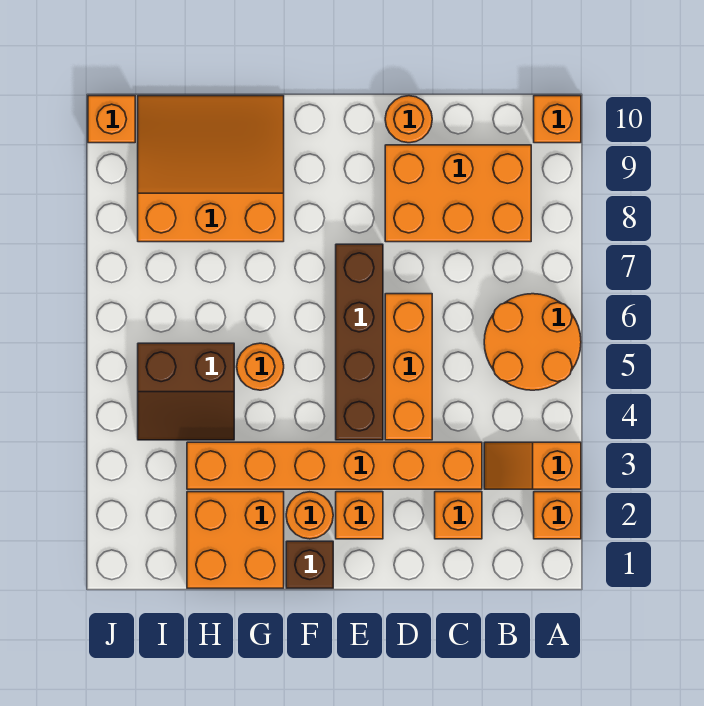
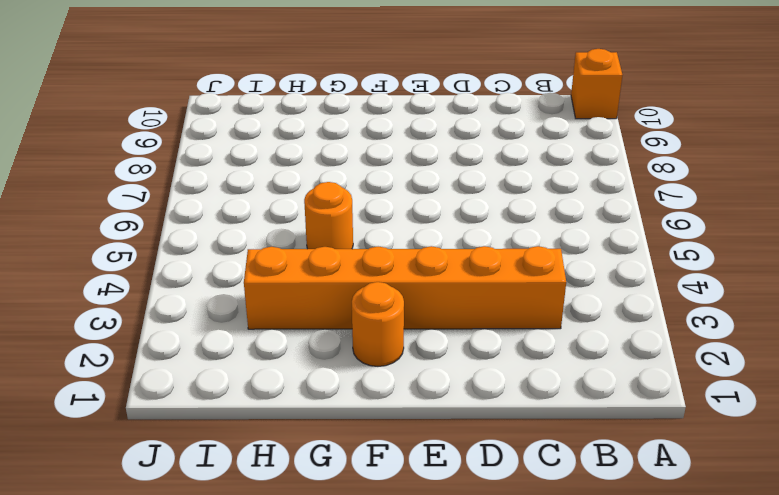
none -> orange brick A2 level 1
none -> orange slope A3:B3 level 1 top A
none -> orange round brick A5:B6 level 1

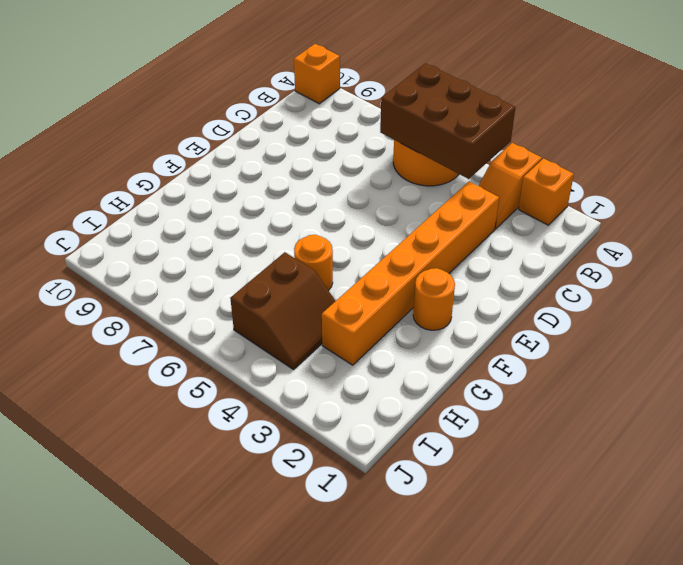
brown brick A4:B6 level 2 -> none
none -> orange brick B8:D9 level 1
none -> orange brick C2 level 1
none -> orange brick D4:D6 level 1

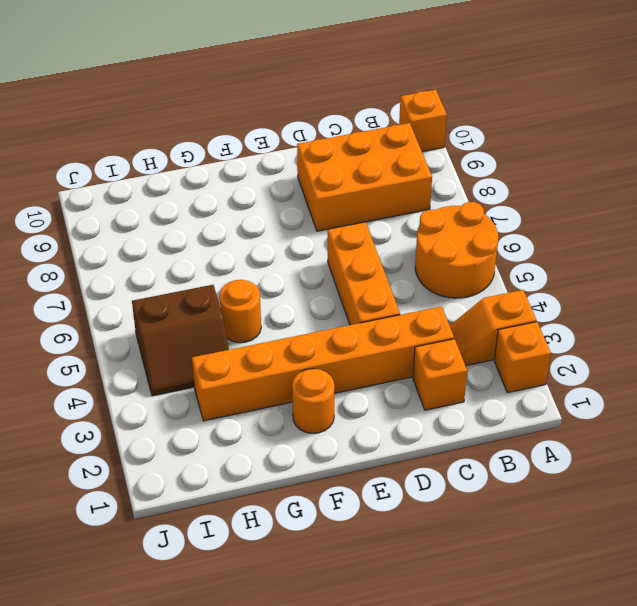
none -> orange round brick D10 level 1
none -> orange brick E2 level 1
none -> brown brick E4:E7 level 1

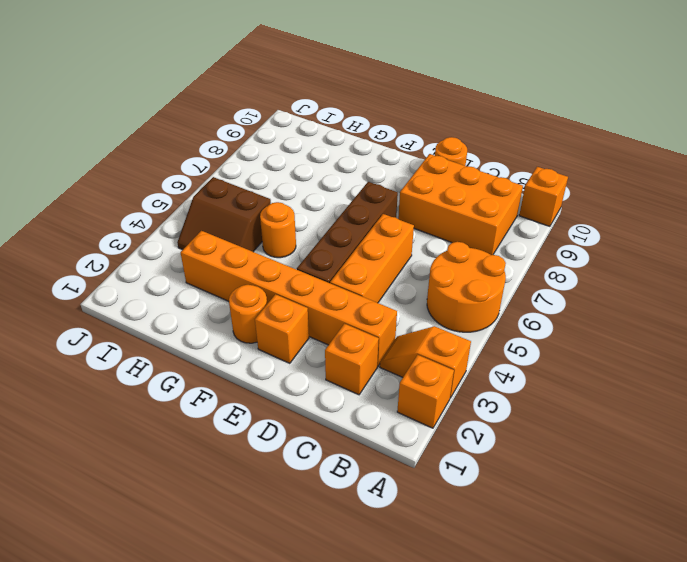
none -> brown brick F1 level 1
none -> orange brick G1:H2 level 1
none -> orange slope G8:I10 level 1 top 8

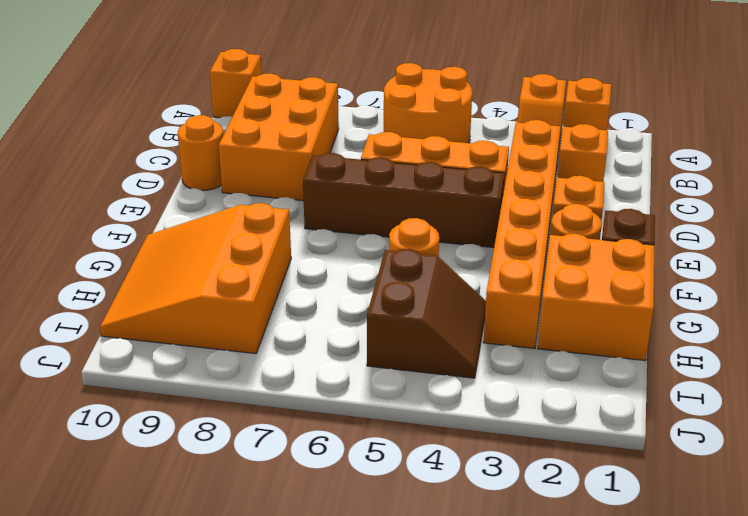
none -> orange brick J10 level 1

